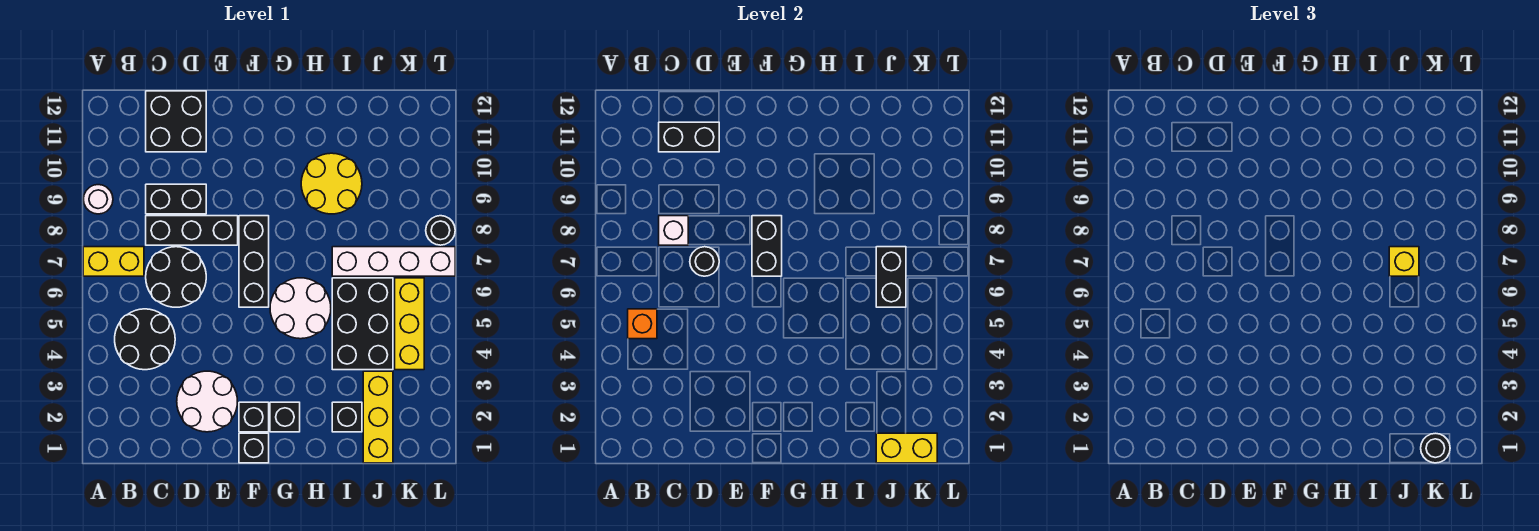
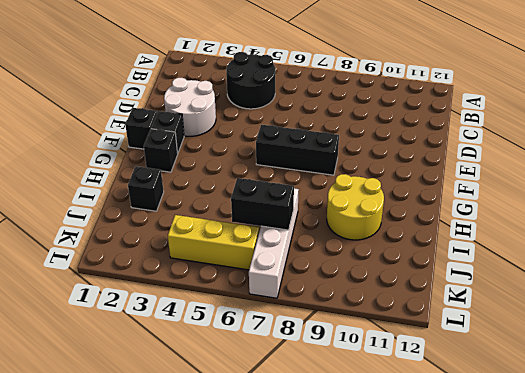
none -> yellow brick A7:B7 level 1
none -> white round brick A9 level 1
none -> black round brick C6:D7 level 1

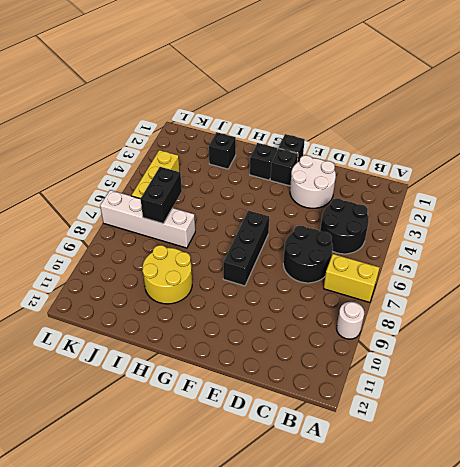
none -> black brick C8:E8 level 1
none -> black brick C9:D9 level 1
none -> black brick C11:D12 level 1

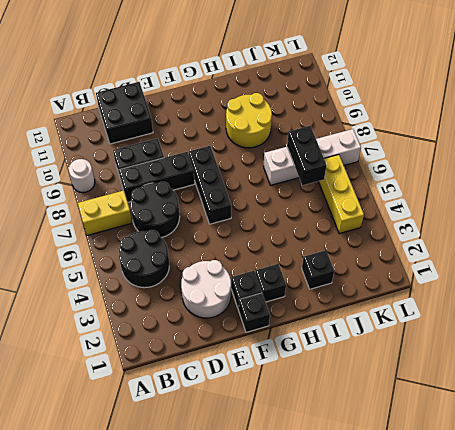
none -> white round brick G5:H6 level 1
none -> black brick I4:J6 level 1
none -> yellow brick J1:J3 level 1

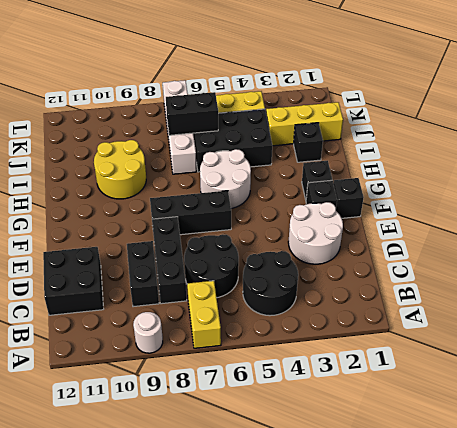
none -> black round brick L8 level 1
none -> orange brick B5 level 2
none -> white brick C8 level 2

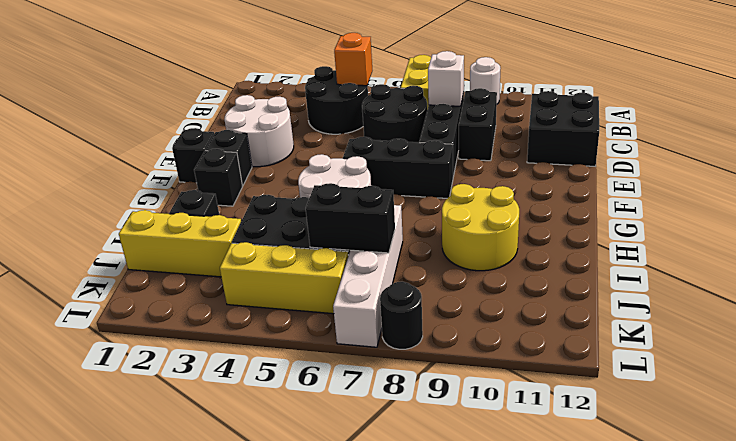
none -> black brick C11:D11 level 2
none -> black round brick D7 level 2
none -> black brick F7:F8 level 2

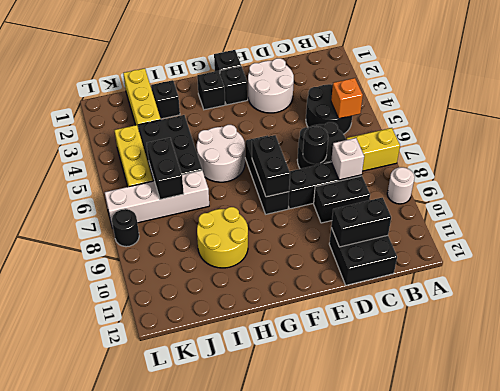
none -> yellow brick J1:K1 level 2
none -> yellow brick J7 level 3
none -> black round brick K1 level 3

